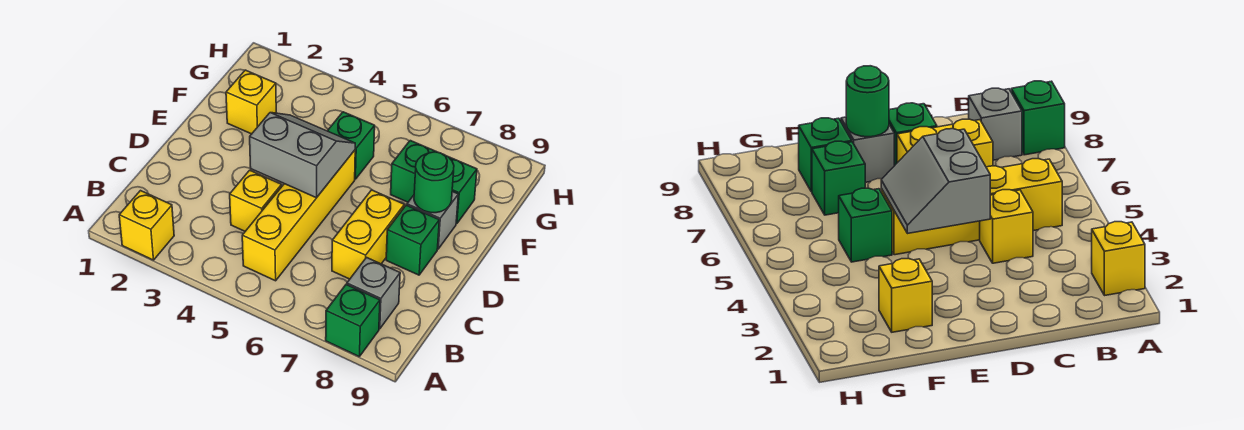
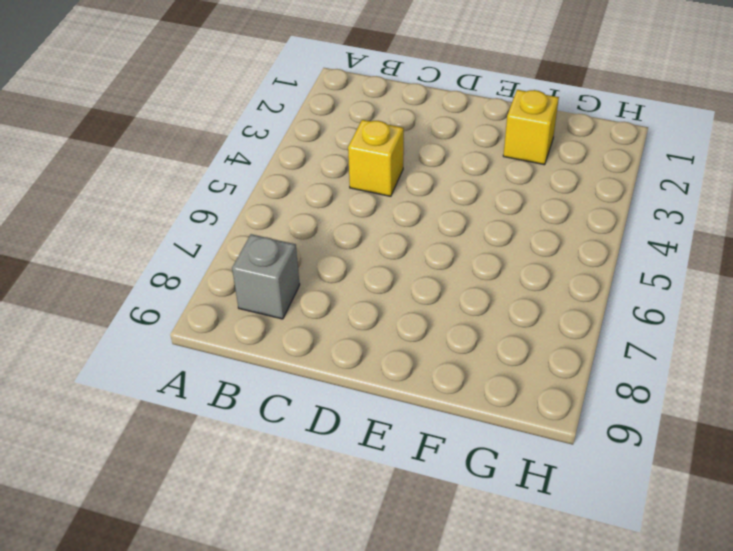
none -> yellow brick A2 level 1
none -> green brick A8 level 1
none -> yellow brick B5:E5 level 1

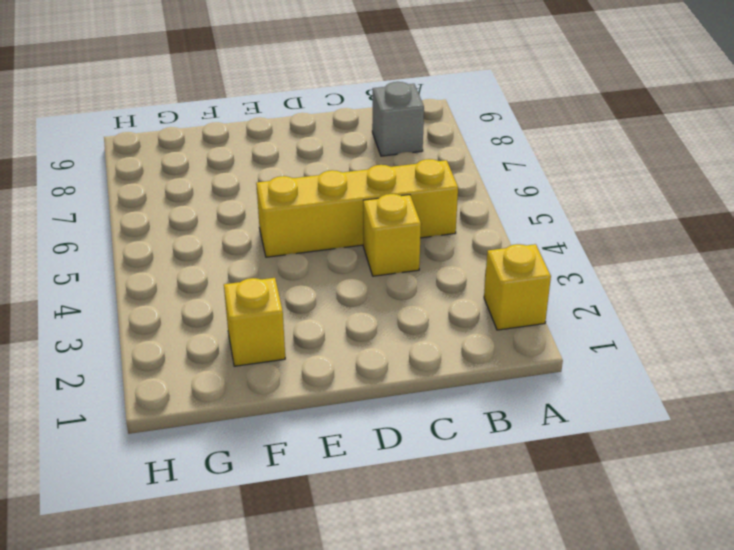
none -> green brick A8 level 1
none -> yellow brick C7:D7 level 1
none -> green brick D8 level 1

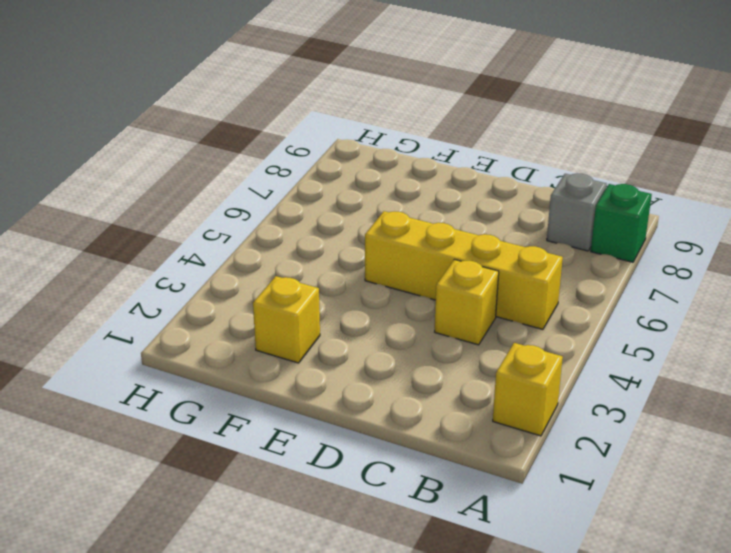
none -> yellow brick C7:D7 level 1
none -> green brick D8 level 1
none -> grey brick E8 level 1

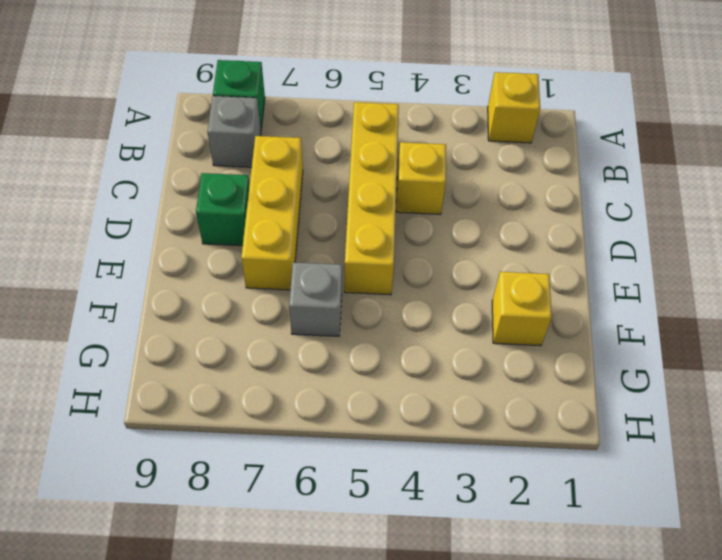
yellow brick C7:E7 level 1 -> yellow brick C7:D7 level 1
grey brick F6 level 1 -> grey brick E8 level 1
none -> green brick F5 level 1
none -> green brick F7 level 1
none -> green brick F8 level 1

